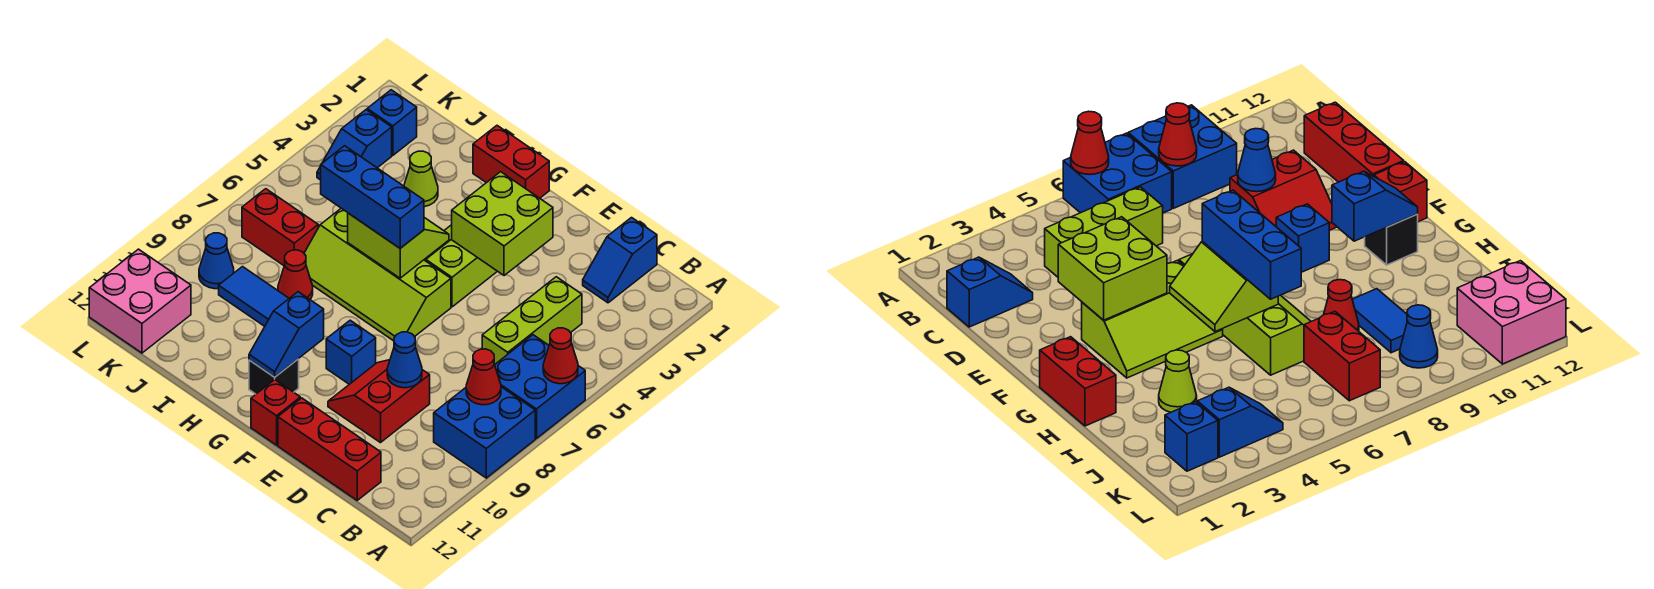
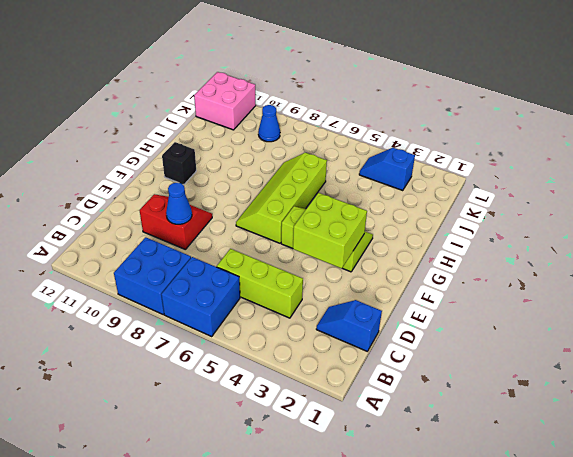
none -> red brick C12:E12 level 1
none -> blue brick F9 level 1
none -> red brick F12 level 1

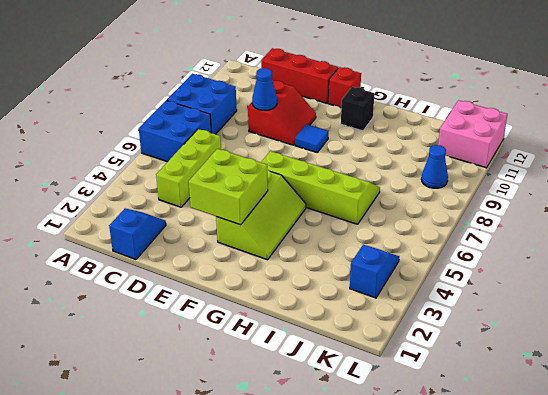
blue tile F9 level 1 -> blue brick F9 level 1
none -> red brick G1:H1 level 1
none -> lime cone I3 level 1
none -> red cone I8 level 1

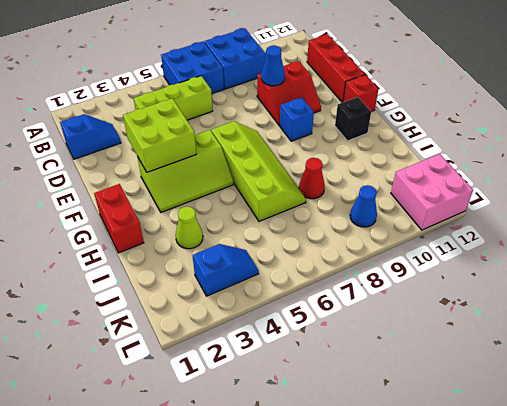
none -> blue tile I9:J9 level 1
none -> red brick J7:K7 level 1
none -> blue brick K2 level 1

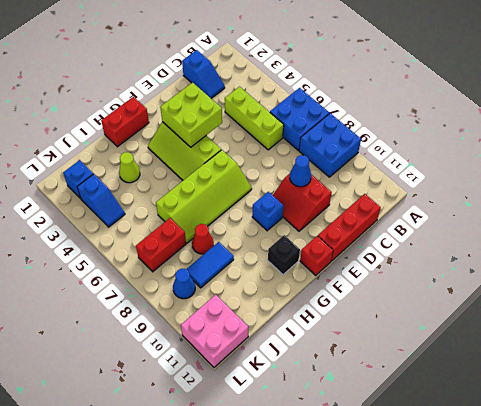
none -> red cone A6 level 2
none -> red cone B8 level 2
none -> lime slope G5:H6 level 2 top 6

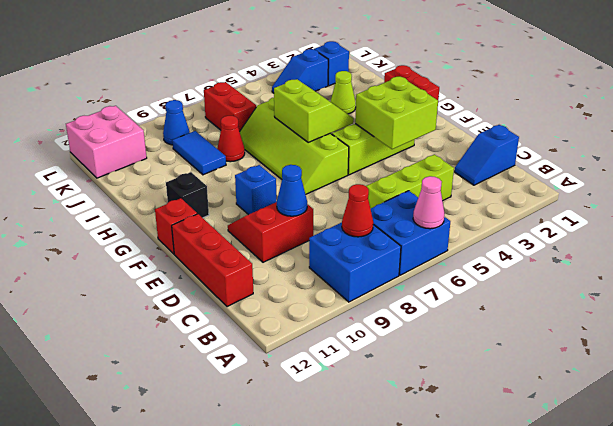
pink cone A6 level 2 -> red cone A6 level 2
none -> blue slope G10:G11 level 2 top 10
none -> blue brick G6:I6 level 3

